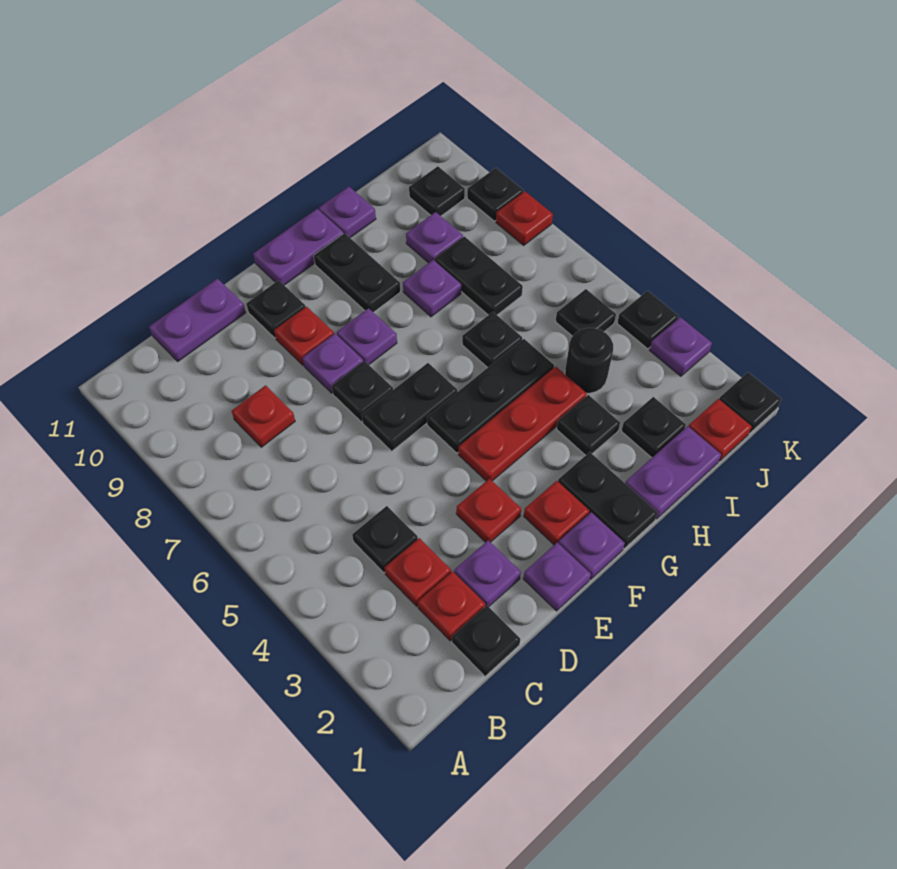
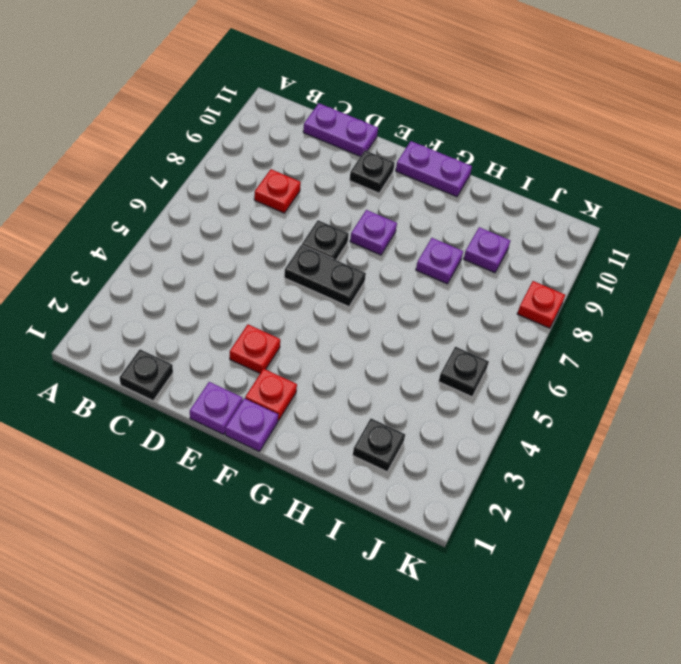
none -> red plate C2 level 1
none -> red plate C3 level 1
none -> black plate C4 level 1
none -> purple plate D2 level 1

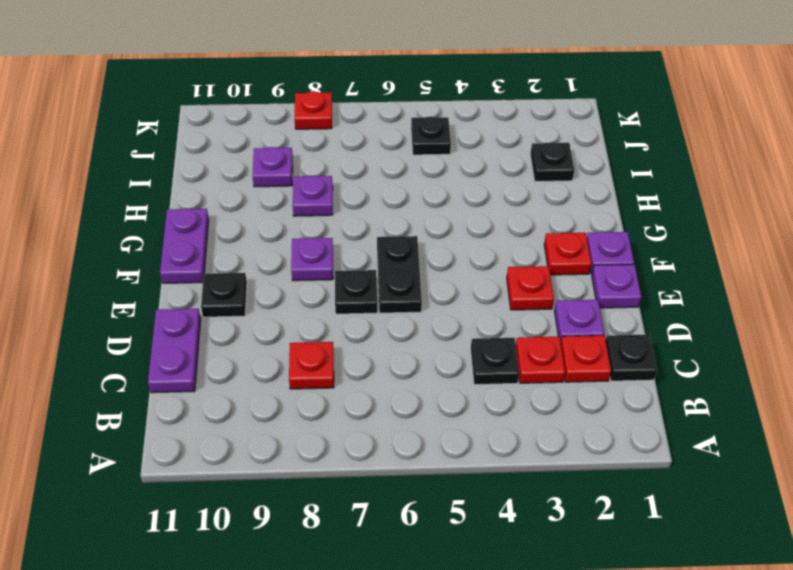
none -> purple plate E8 level 1
none -> red plate E9 level 1
none -> red plate F4:H4 level 1
none -> black plate F5:H5 level 1

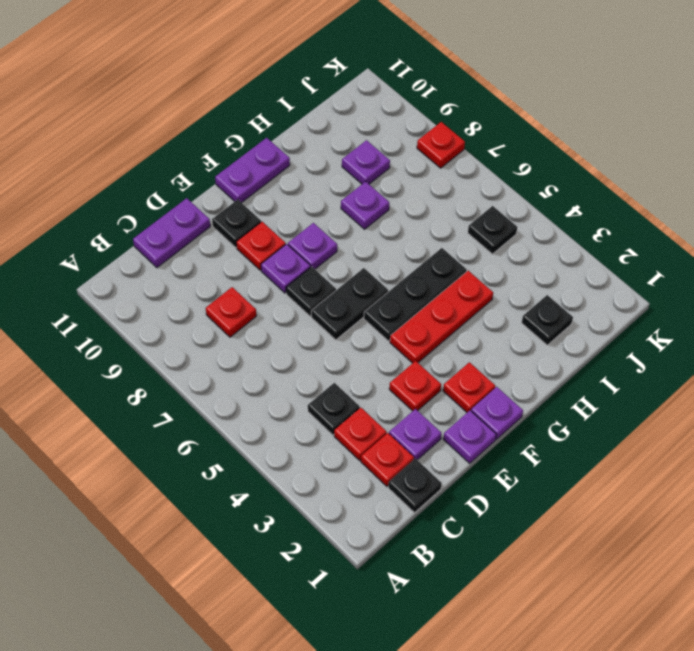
none -> black plate G1:G2 level 1
none -> black plate G9:G10 level 1
none -> purple plate H1:I1 level 1
none -> black plate H3 level 1

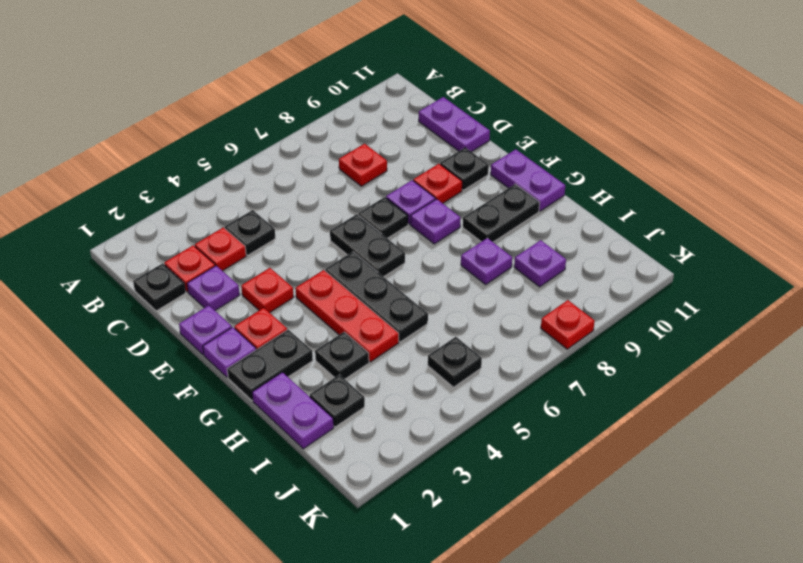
none -> black plate H6 level 1
none -> purple plate H11 level 1
none -> black round brick I4 level 1
none -> black plate I7:I8 level 1

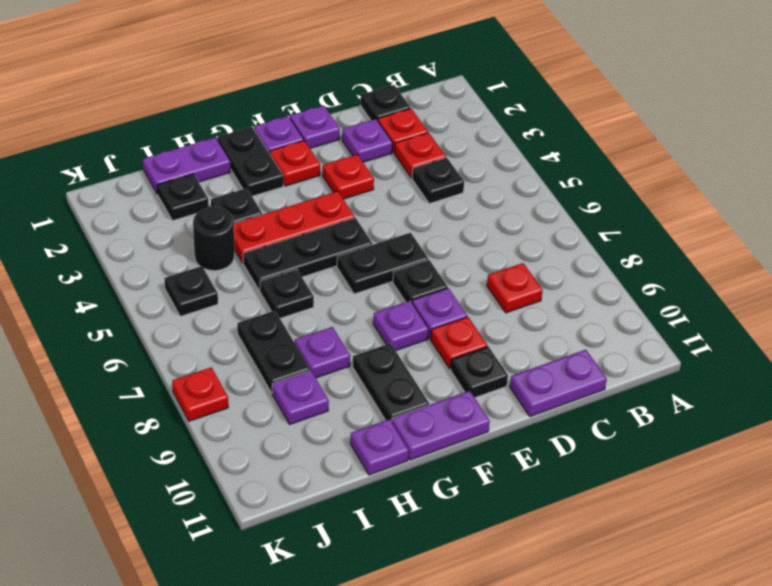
none -> red plate J1 level 1
none -> black plate J10 level 1
none -> black plate K1 level 1
none -> purple plate K3 level 1

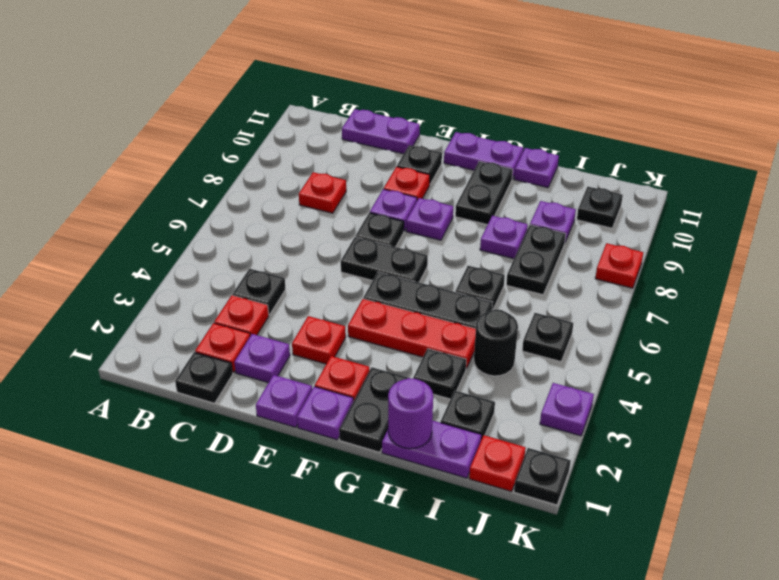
purple round brick H1 level 2 -> none
none -> black plate K4 level 1
none -> black plate K9 level 1

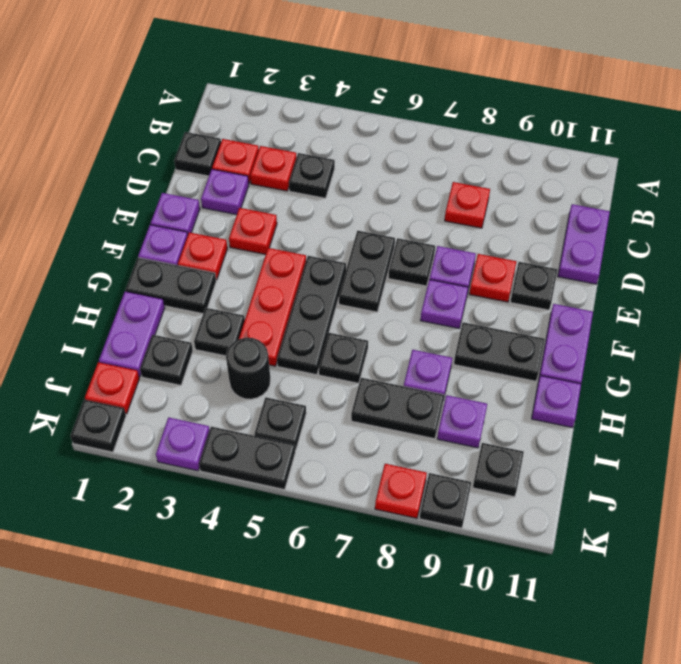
black plate K4:K5 level 1 -> black plate K4 level 1

